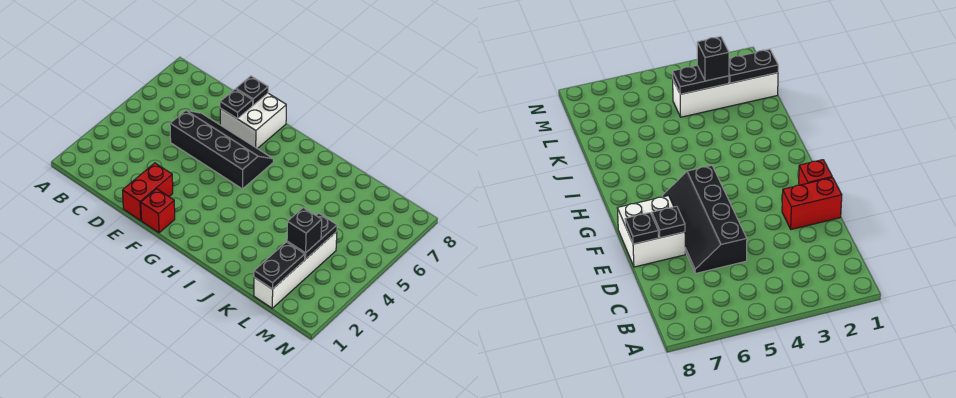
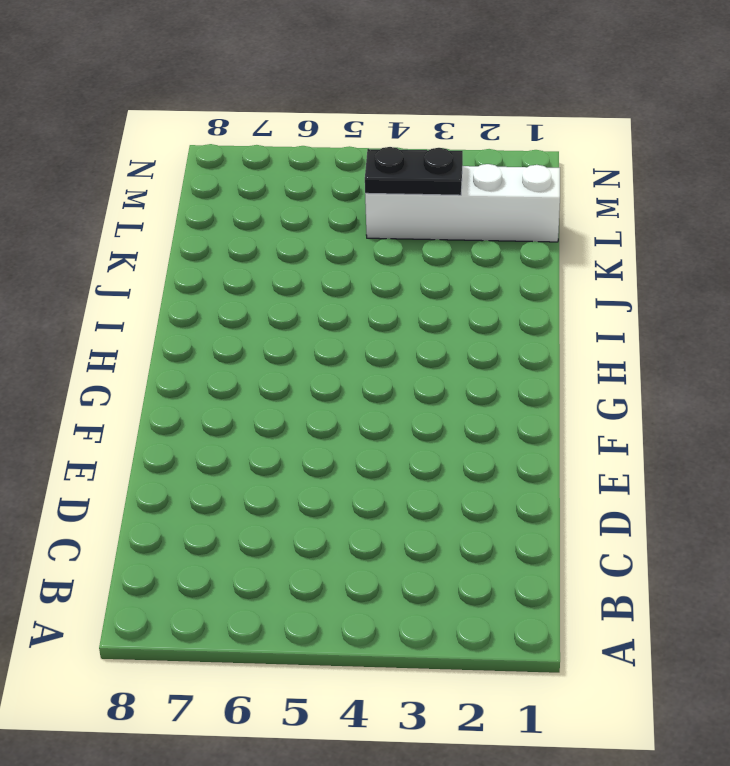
none -> black slope D5:G6 level 1 top 5
none -> red brick E1:E2 level 1

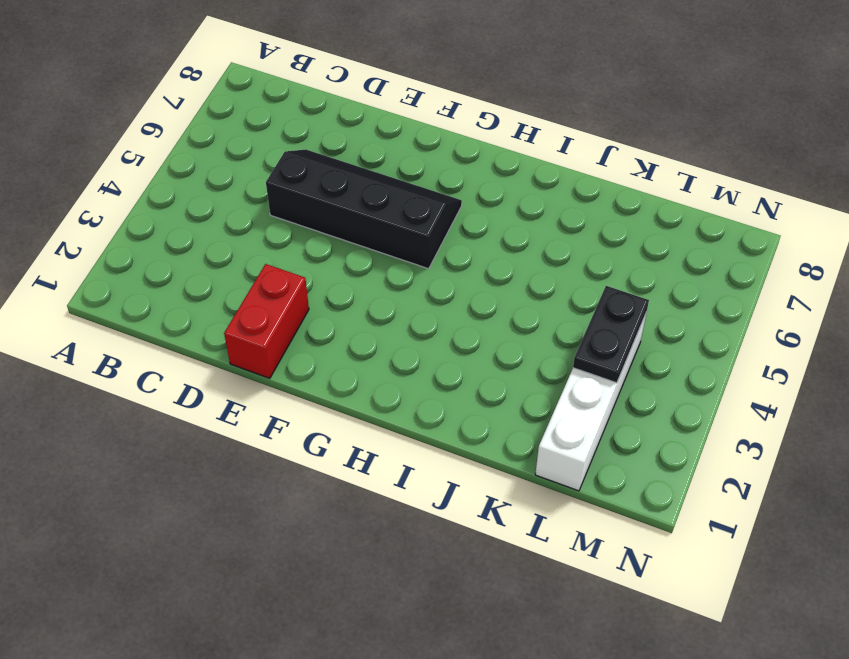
none -> white brick E7:F8 level 1
none -> red brick F1 level 1

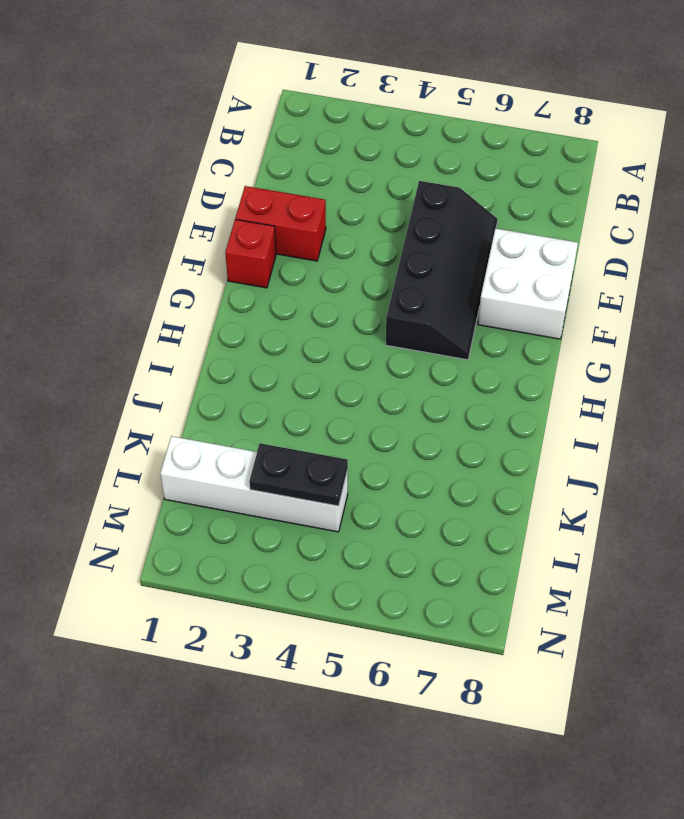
none -> black plate E7 level 2
none -> black plate E8 level 2

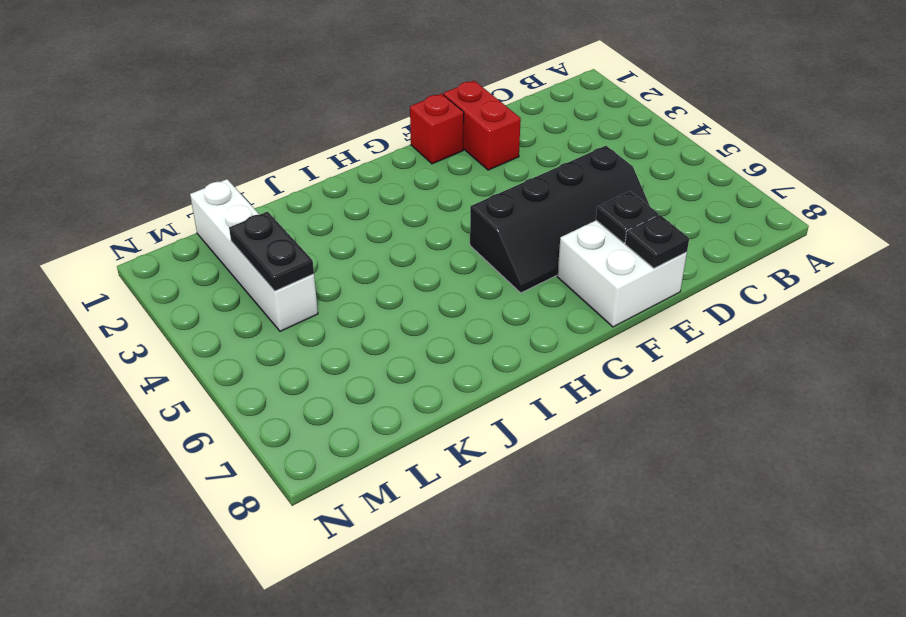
none -> black plate L1:L2 level 2
none -> black brick L3 level 3

